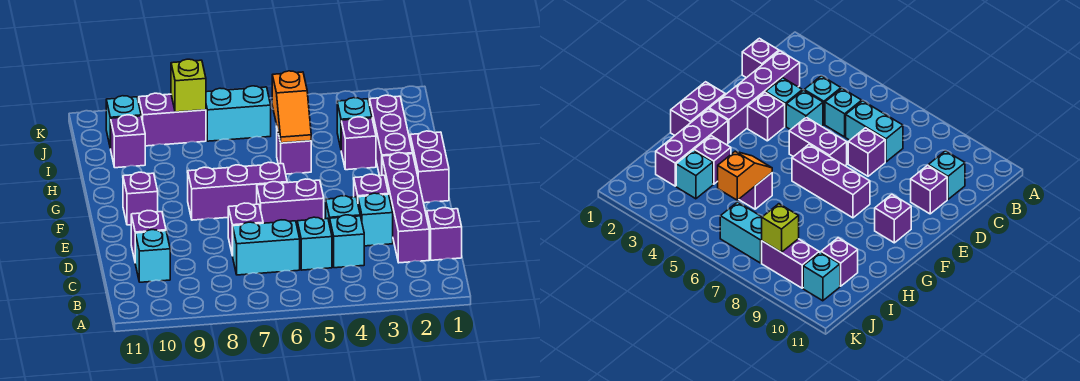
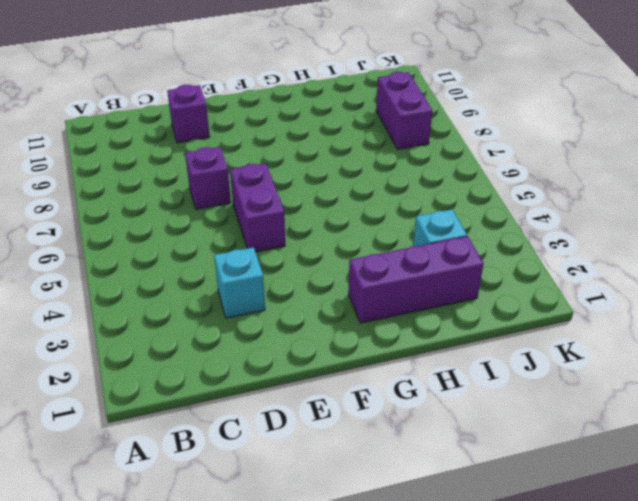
none -> purple brick C1 level 1
none -> purple brick C2:F2 level 1
none -> cyan brick C4 level 1

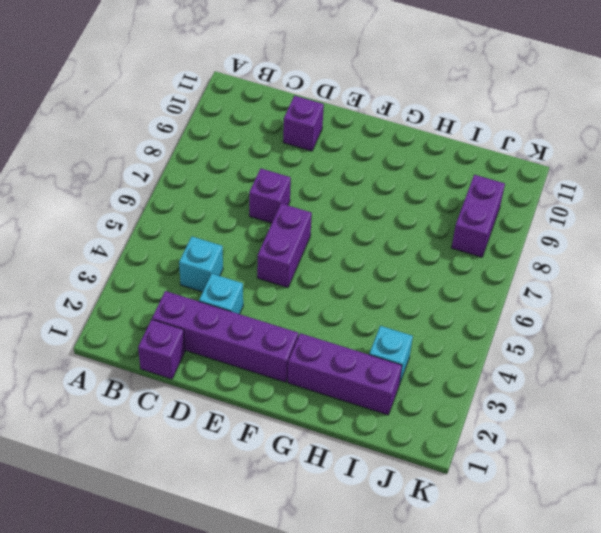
none -> cyan brick C5 level 1
none -> cyan brick C6:C7 level 1
none -> cyan brick C10 level 1

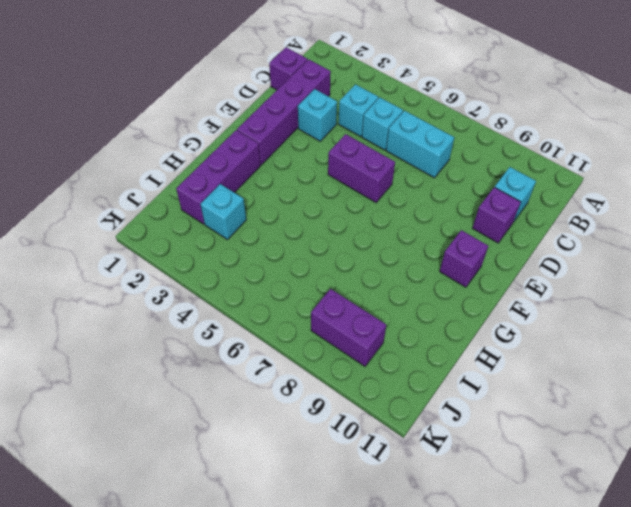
none -> cyan brick D4 level 1
none -> purple brick D7 level 1
none -> purple brick E3 level 1

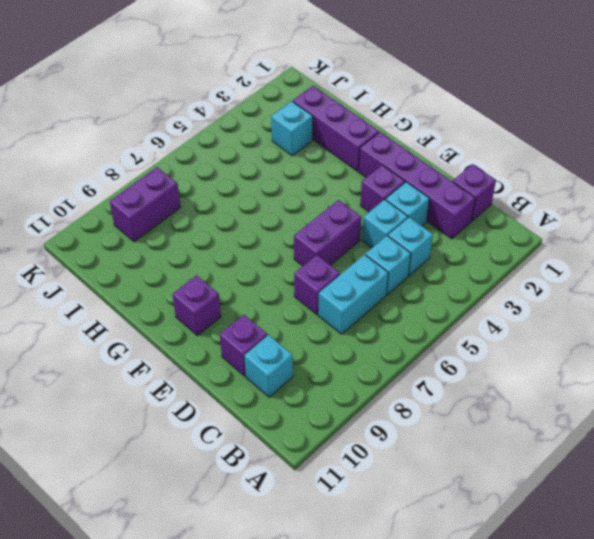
none -> purple brick F1:G1 level 1
none -> purple brick F6:F8 level 1
none -> purple brick H3 level 1

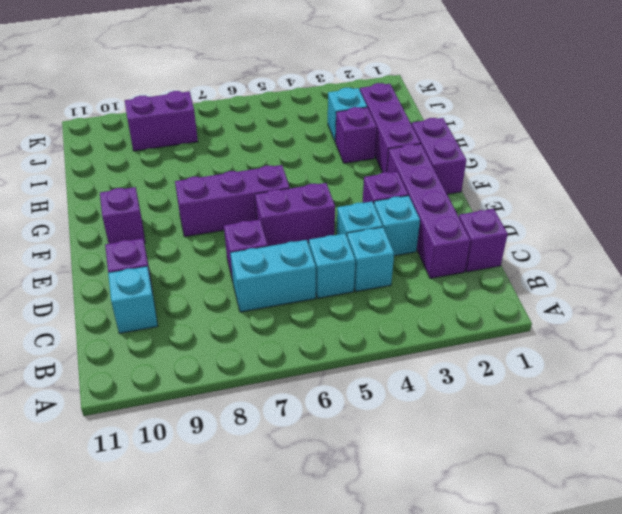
none -> purple brick H5 level 1
none -> purple brick I10 level 1
none -> cyan brick J6:J7 level 1

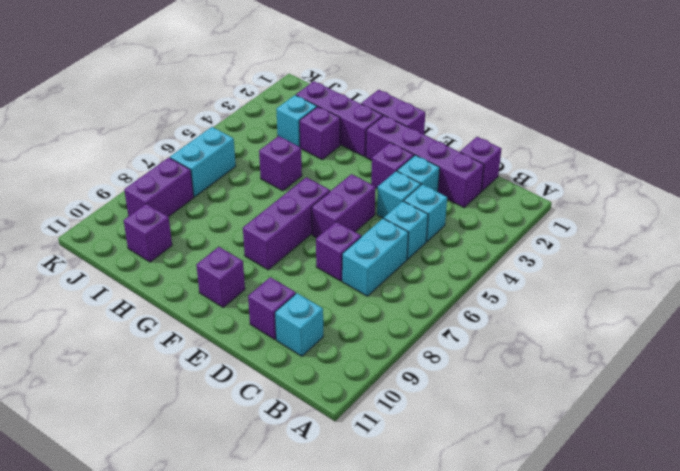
none -> cyan brick J10 level 1
none -> orange slope H5:I5 level 2 top I
none -> lime brick J8 level 2

